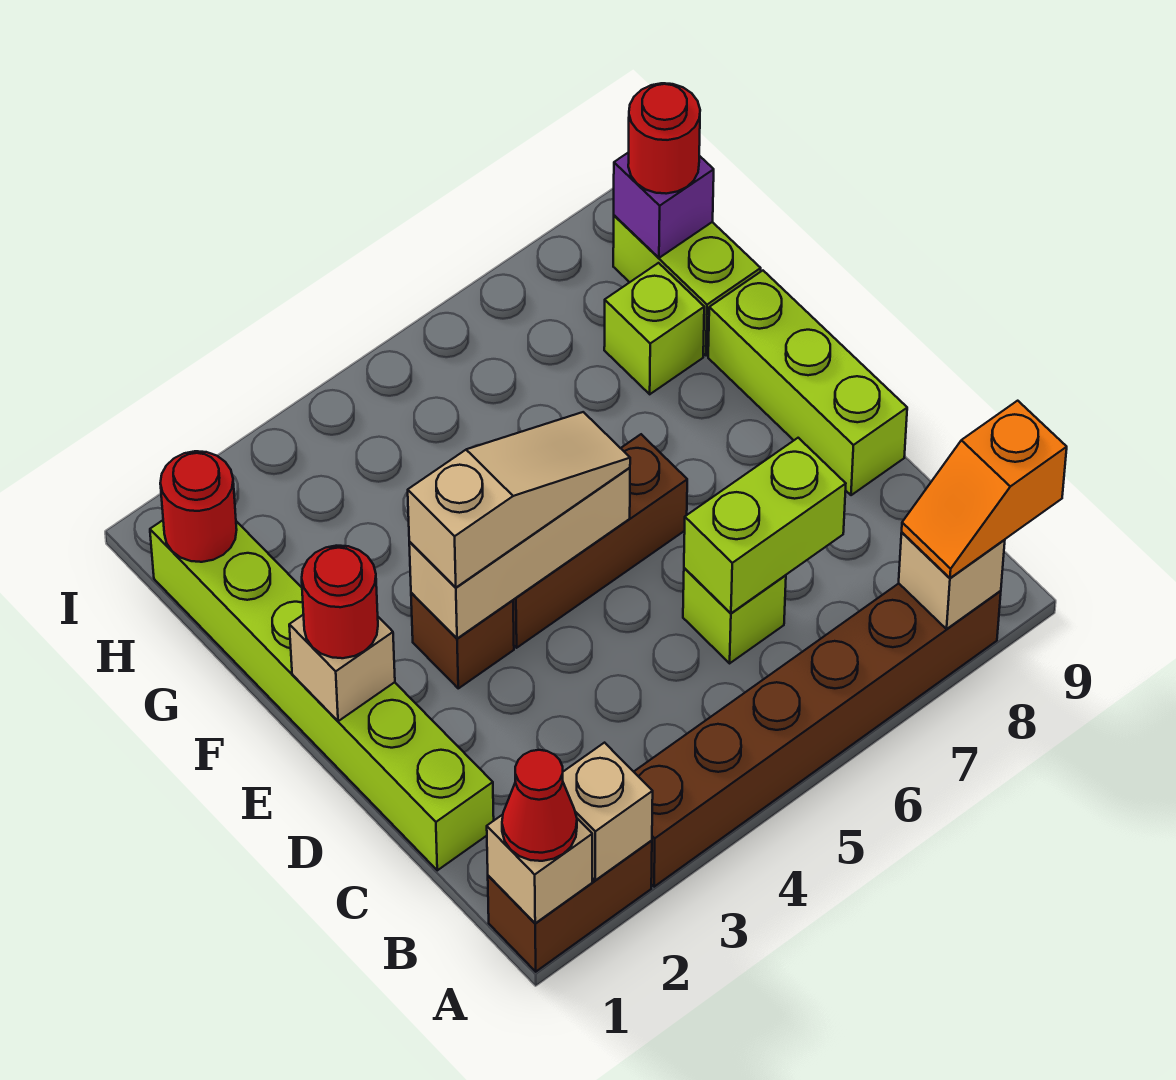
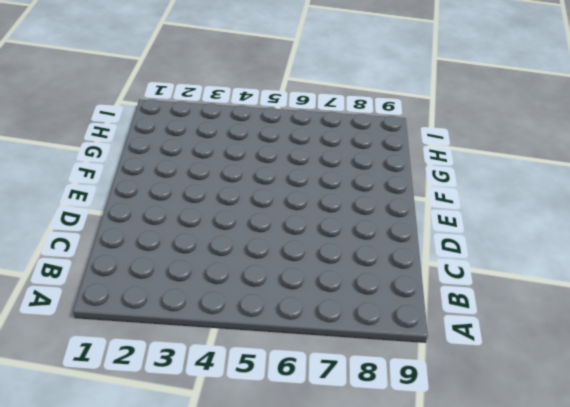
none -> brown brick A1:A2 level 1
none -> brown brick A3:A8 level 1
none -> lime brick C1:H1 level 1

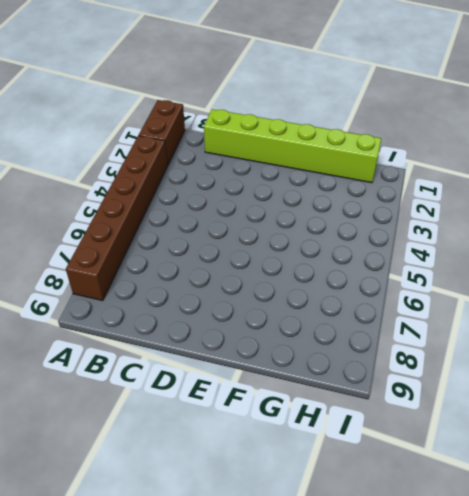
none -> lime brick C6 level 1
none -> lime brick D9:F9 level 1
none -> brown brick E3 level 1

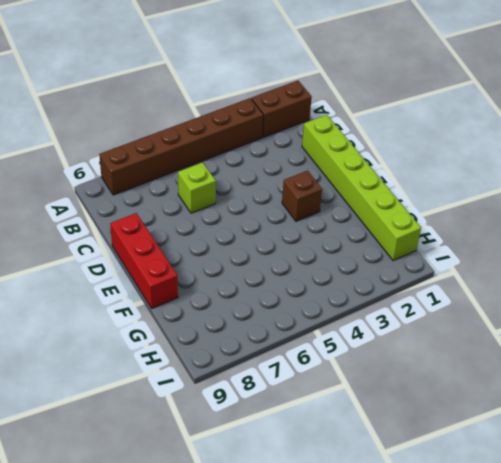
red brick D9:F9 level 1 -> lime brick D9:F9 level 1
none -> brown brick E4:E6 level 1
none -> lime brick G8 level 1
none -> lime brick G9:H9 level 1

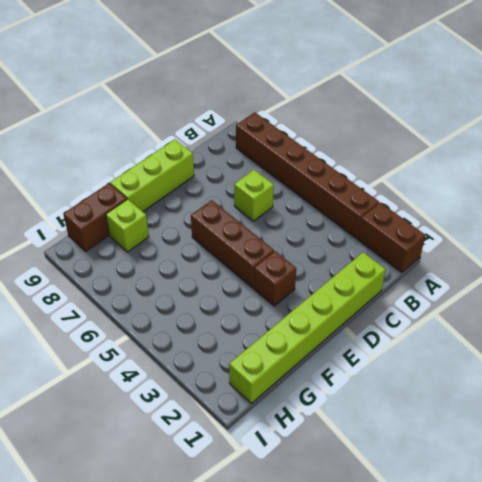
brown brick G9:H9 level 1 -> lime brick G9:H9 level 1
none -> tan brick A1 level 2
none -> tan brick A2 level 2
none -> tan brick A8 level 2

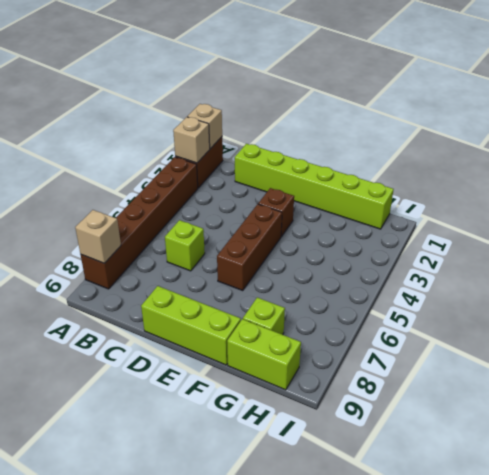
none -> lime brick C6:C7 level 2
none -> tan brick E1 level 2
none -> tan brick E3:E5 level 2

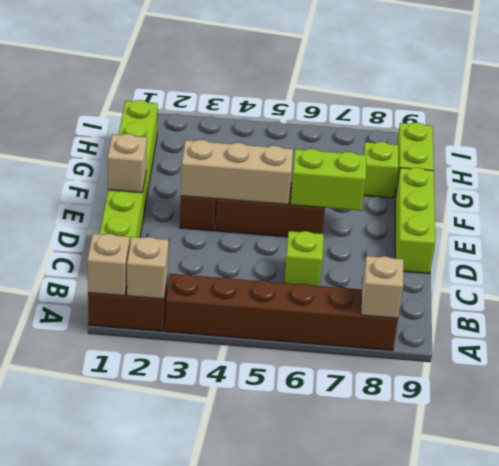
lime brick E6:E7 level 2 -> lime brick C6:C7 level 2
none -> red round brick H1 level 2
none -> purple brick H9 level 2
none -> red cone A1 level 3

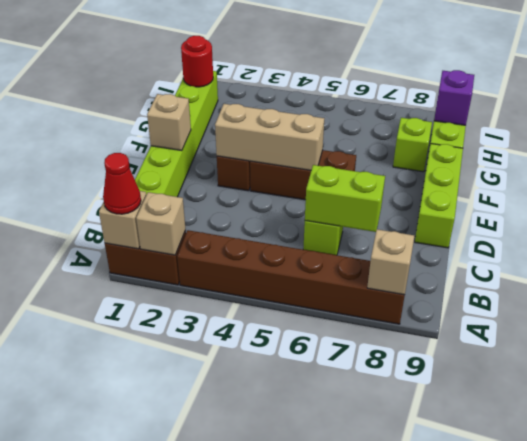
none -> orange slope A8:A9 level 3 top 9
none -> red round brick E1 level 3
none -> tan slope E3:E5 level 3 top 3

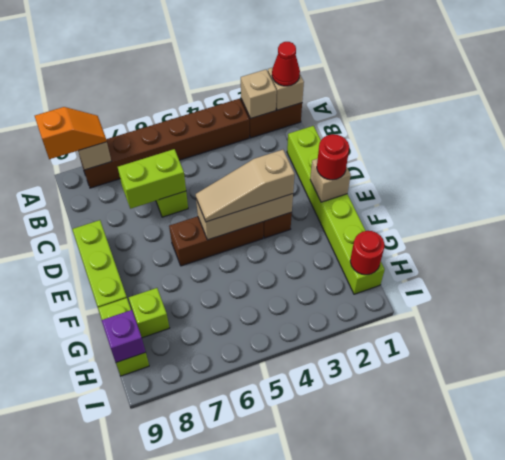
none -> red round brick H9 level 3

